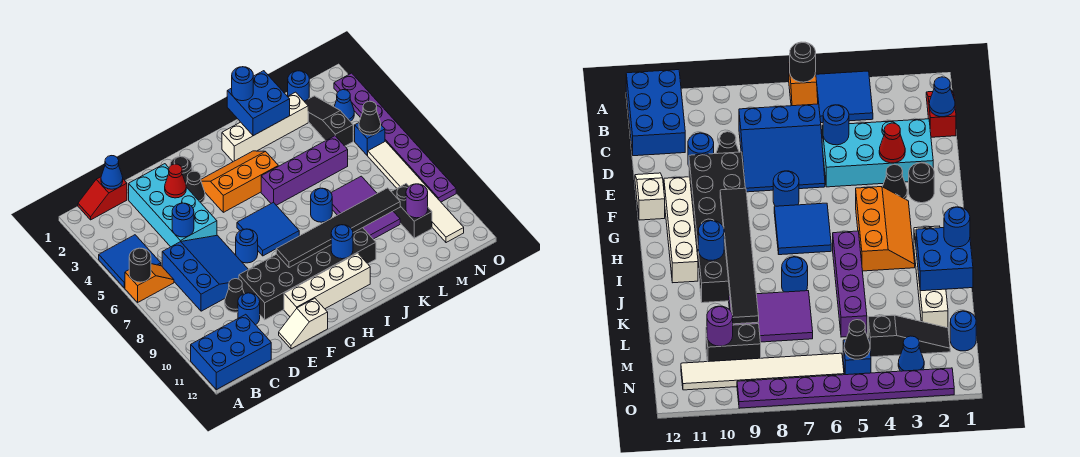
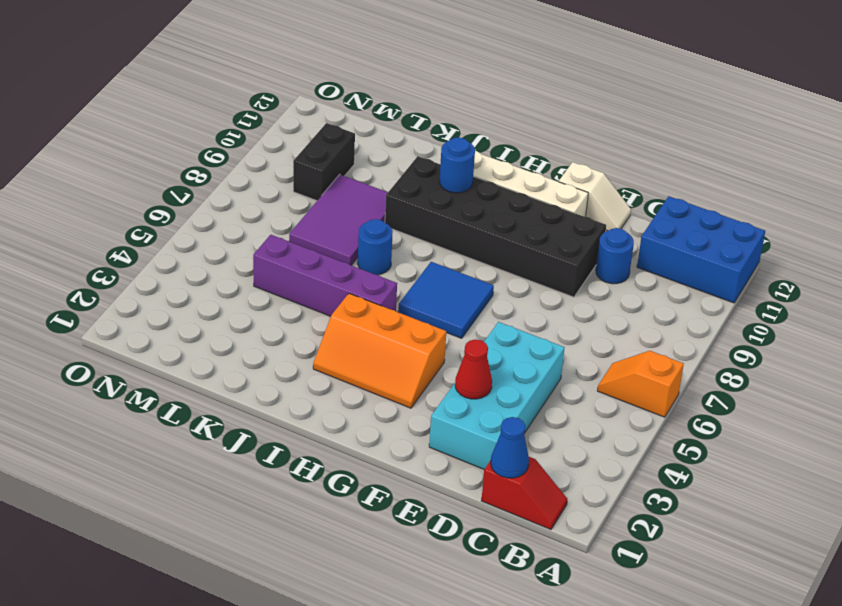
none -> blue tile A4:B5 level 1
none -> blue slope C6:E8 level 1 top C
none -> black cone D9 level 1
none -> black round brick F2 level 1

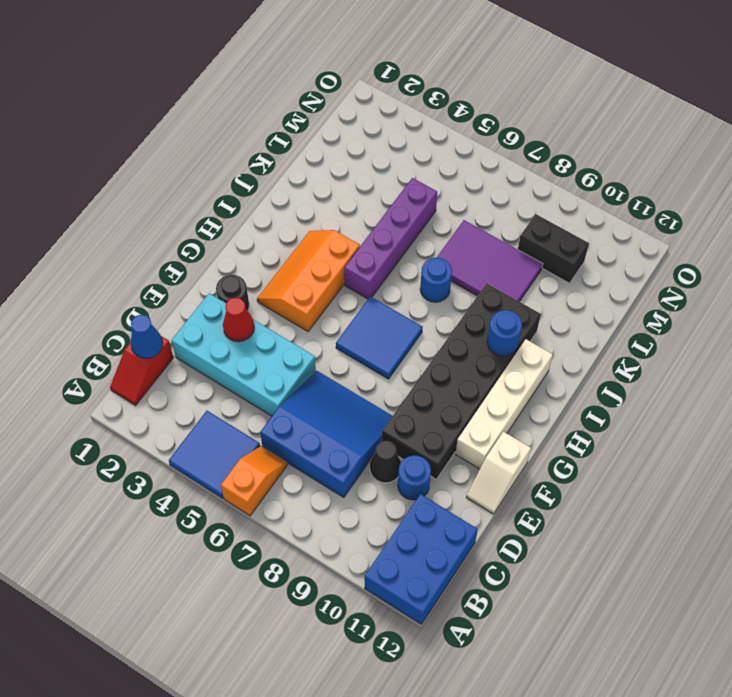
none -> black cone F3 level 1
none -> blue round brick F7 level 1
none -> white brick I2:L2 level 1
none -> blue round brick M1 level 1

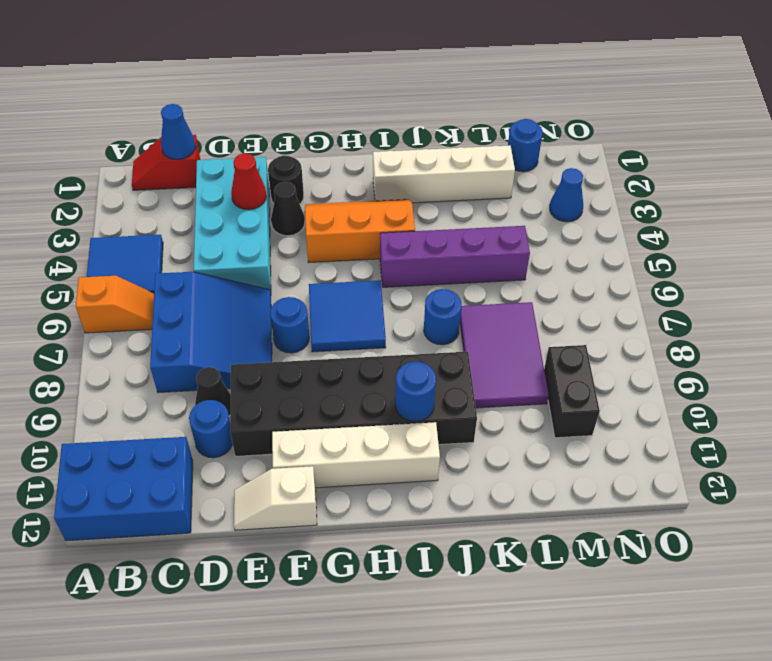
none -> black slope M2:M4 level 1 top 4
none -> blue brick N5 level 1
none -> white tile N6:N11 level 1
none -> purple plate O2:O9 level 1

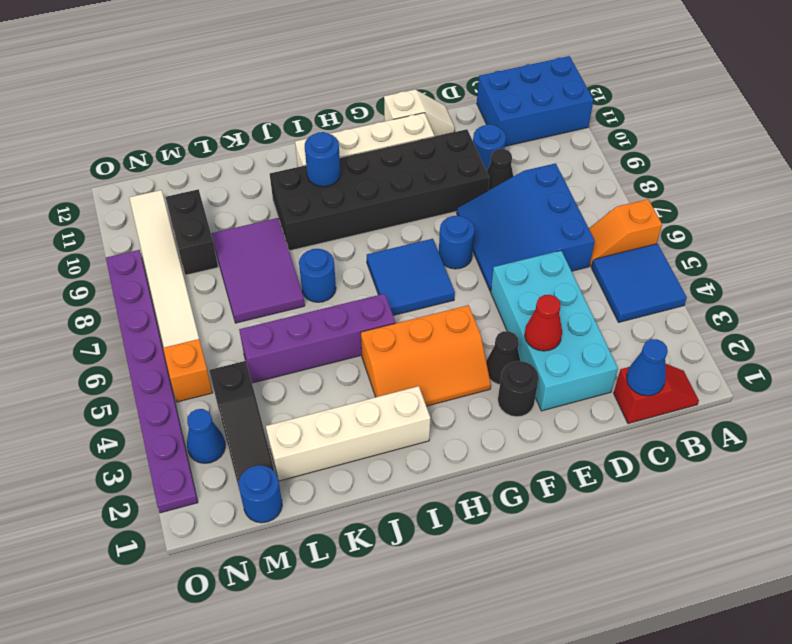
orange brick N5 level 1 -> blue brick N5 level 1
none -> black round brick A6 level 2
none -> blue round brick D5 level 2
none -> black tile G9:L9 level 2
none -> blue brick J1:K2 level 2

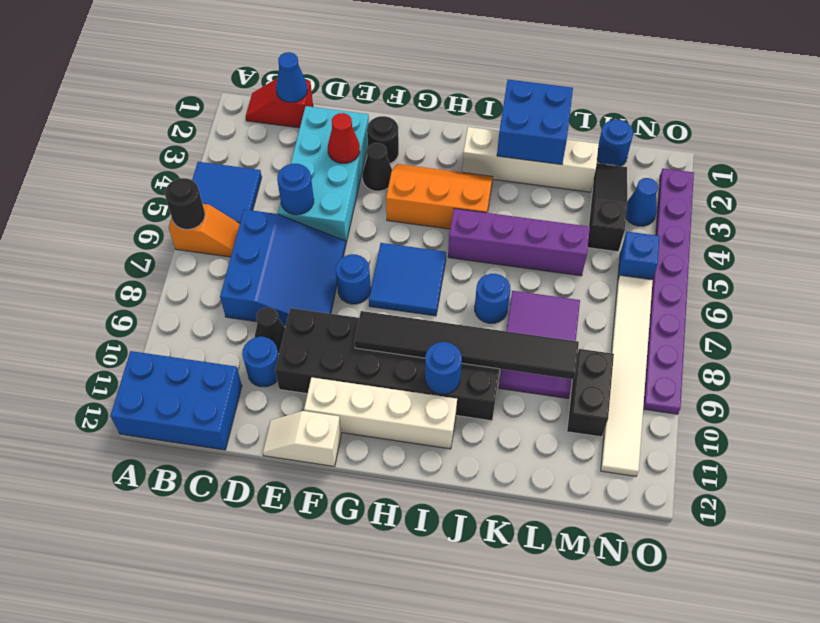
none -> purple round brick M10 level 2
none -> black cone N5 level 2
none -> blue round brick J1 level 3

